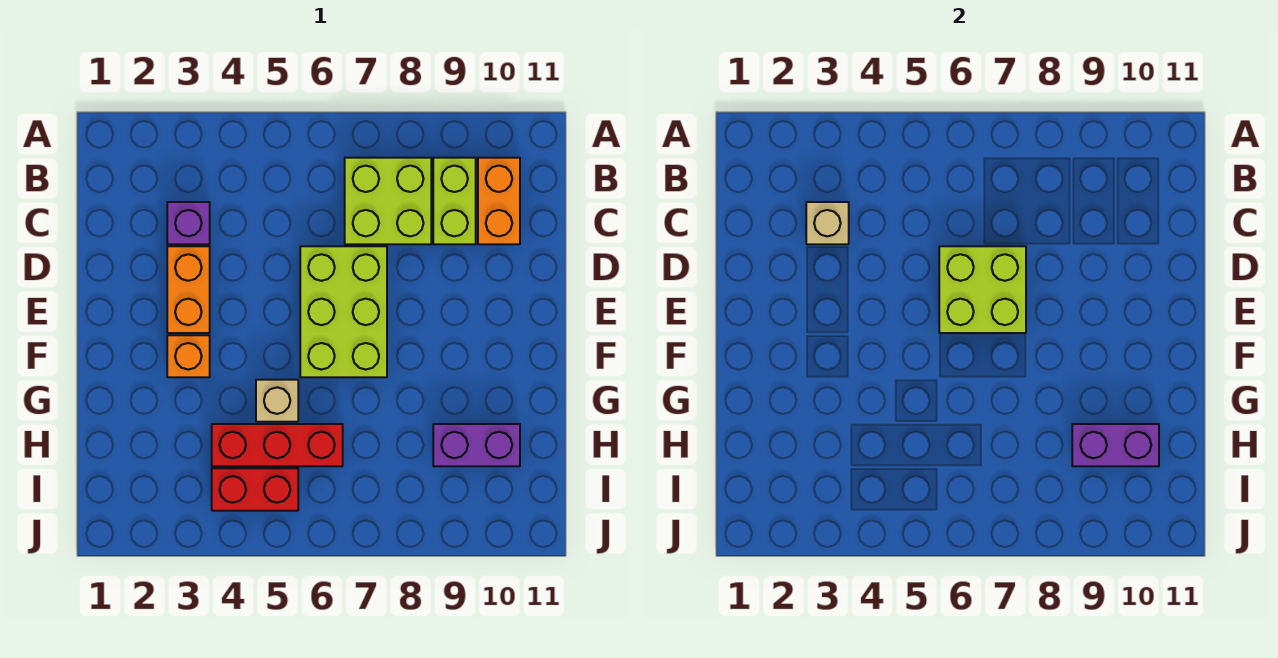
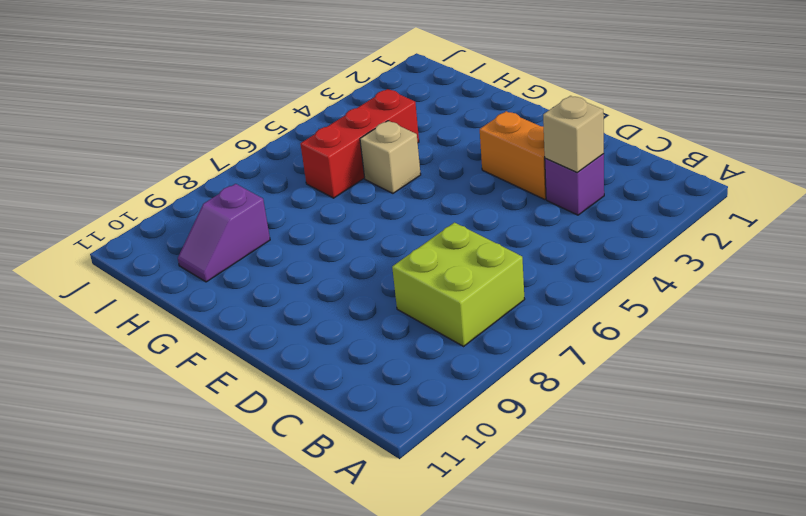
purple slope H9:H10 level 1 top 9 -> purple brick H9:H10 level 1
none -> lime brick B9:C9 level 1
none -> orange brick B10:C10 level 1
none -> lime brick D6:F7 level 1

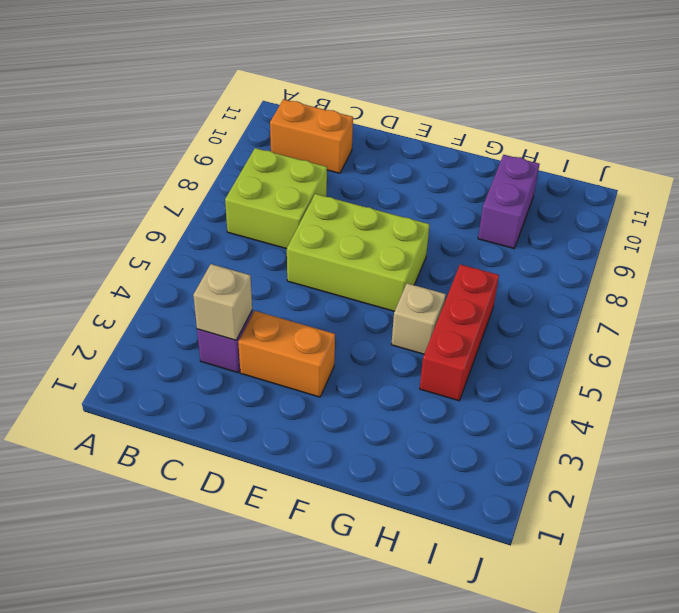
none -> lime brick B9:C9 level 1
none -> orange brick F3 level 1
none -> red brick I4:I5 level 1

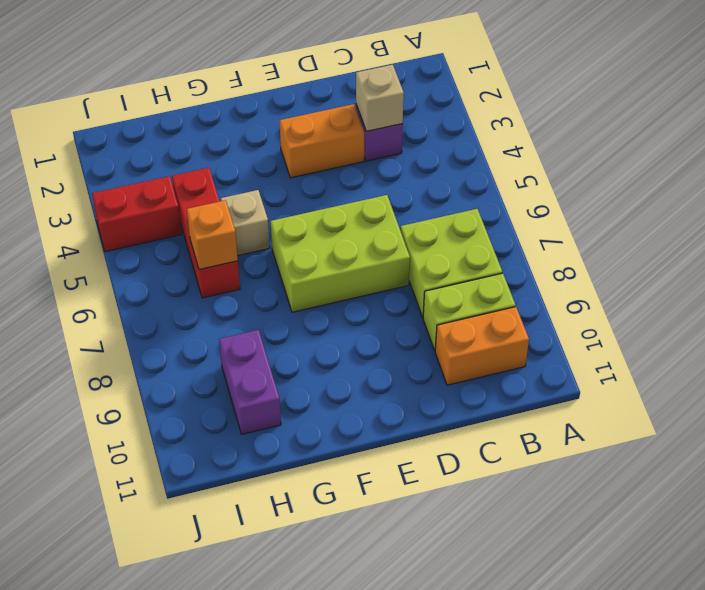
orange brick H6 level 2 -> orange brick F3 level 1
red brick I4:J4 level 1 -> red brick I4:I5 level 1
none -> lime brick D6:E7 level 2
none -> purple brick H9:H10 level 2

